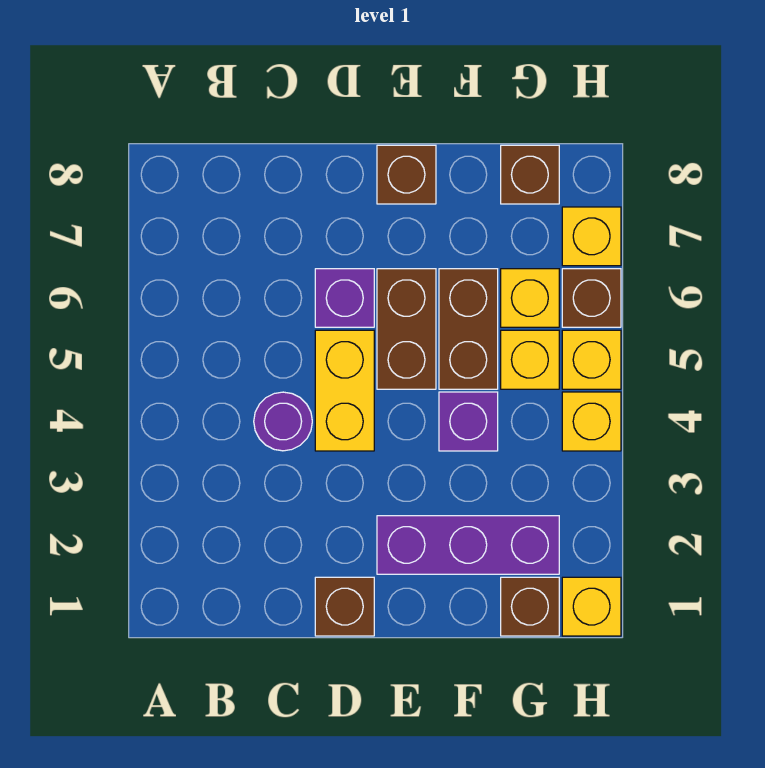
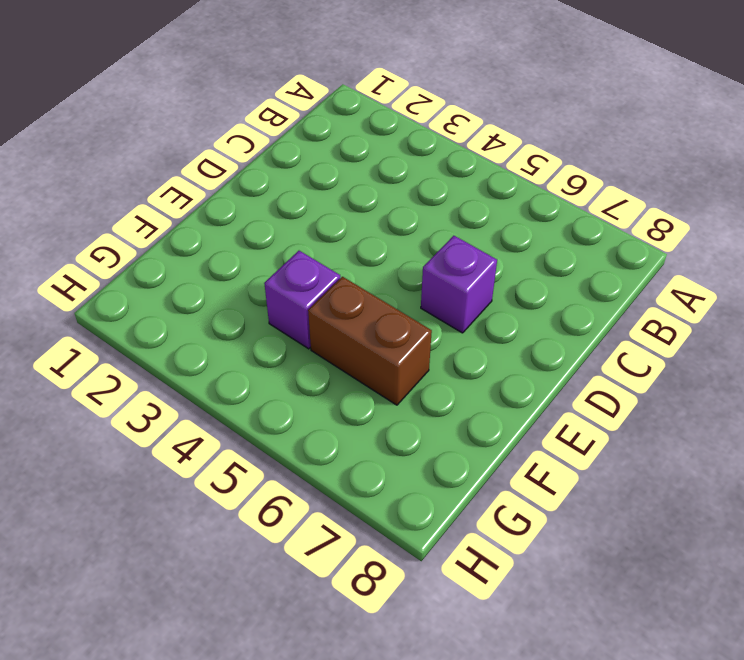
none -> purple round brick C4 level 1
none -> brown brick D1 level 1
none -> yellow brick D4:D5 level 1

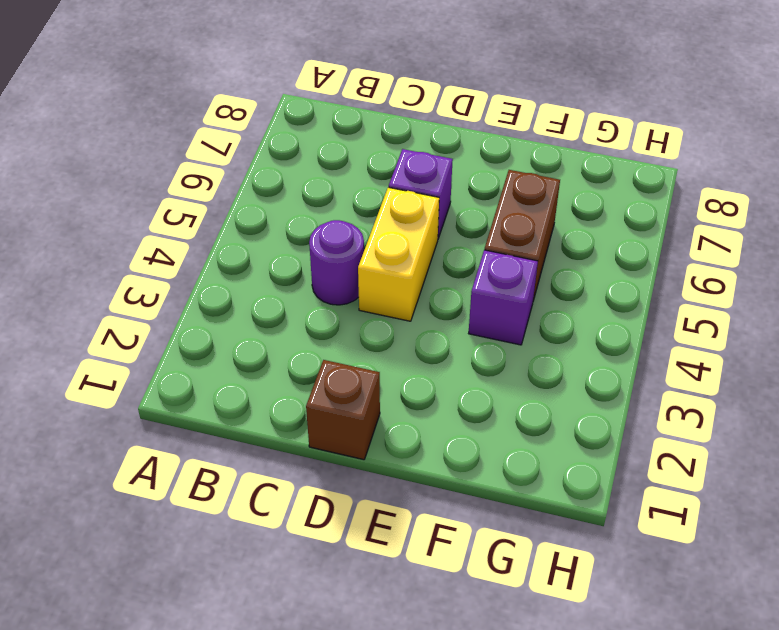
none -> purple brick E2:G2 level 1
none -> brown brick E5:E6 level 1
none -> brown brick E8 level 1

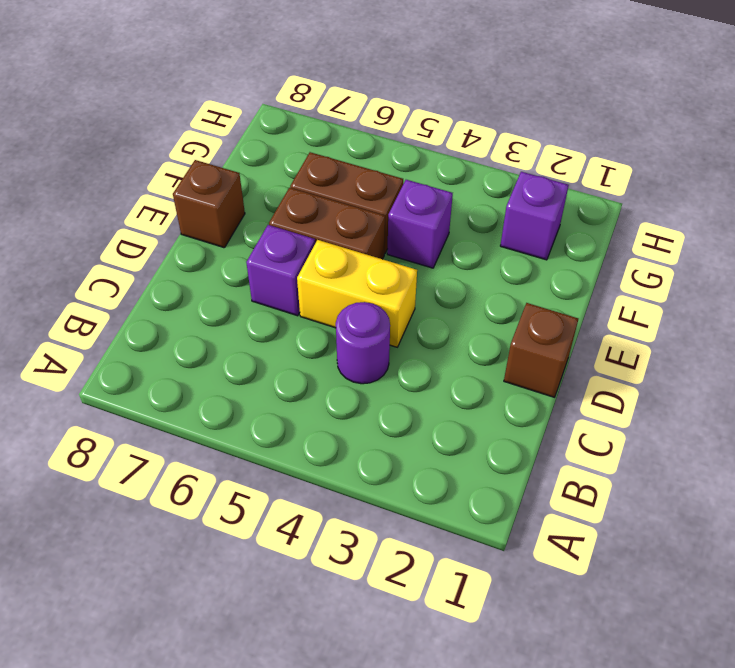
purple brick G2 level 1 -> purple brick E2:G2 level 1
none -> brown brick G1 level 1
none -> yellow brick G5 level 1
none -> yellow brick G6 level 1

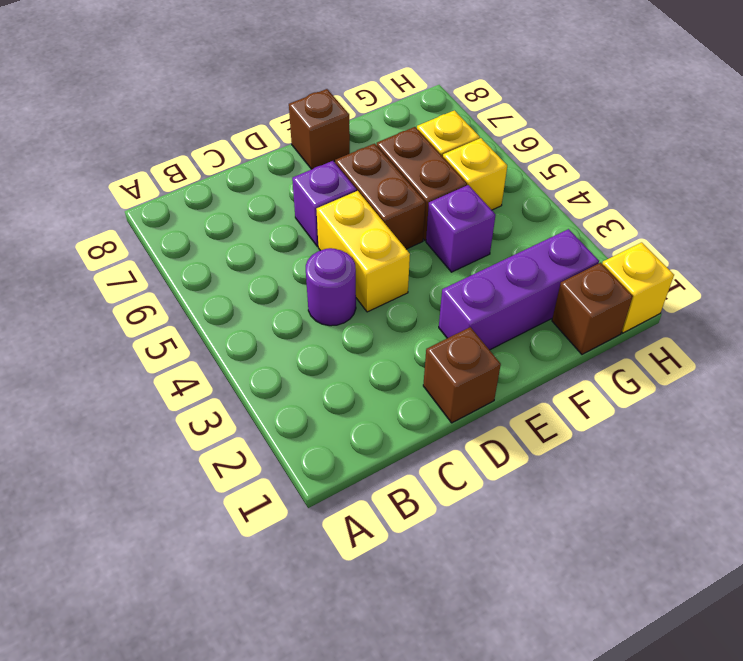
none -> brown brick G8 level 1
none -> yellow brick H4 level 1
none -> yellow brick H5 level 1

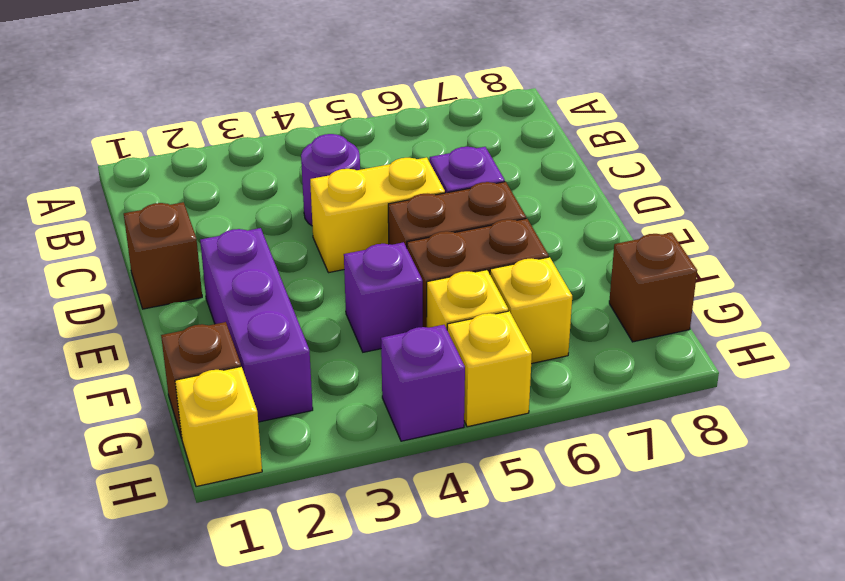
purple brick H4 level 1 -> yellow brick H4 level 1
none -> brown brick E8 level 1
none -> brown brick H6 level 1
none -> yellow brick H7 level 1

